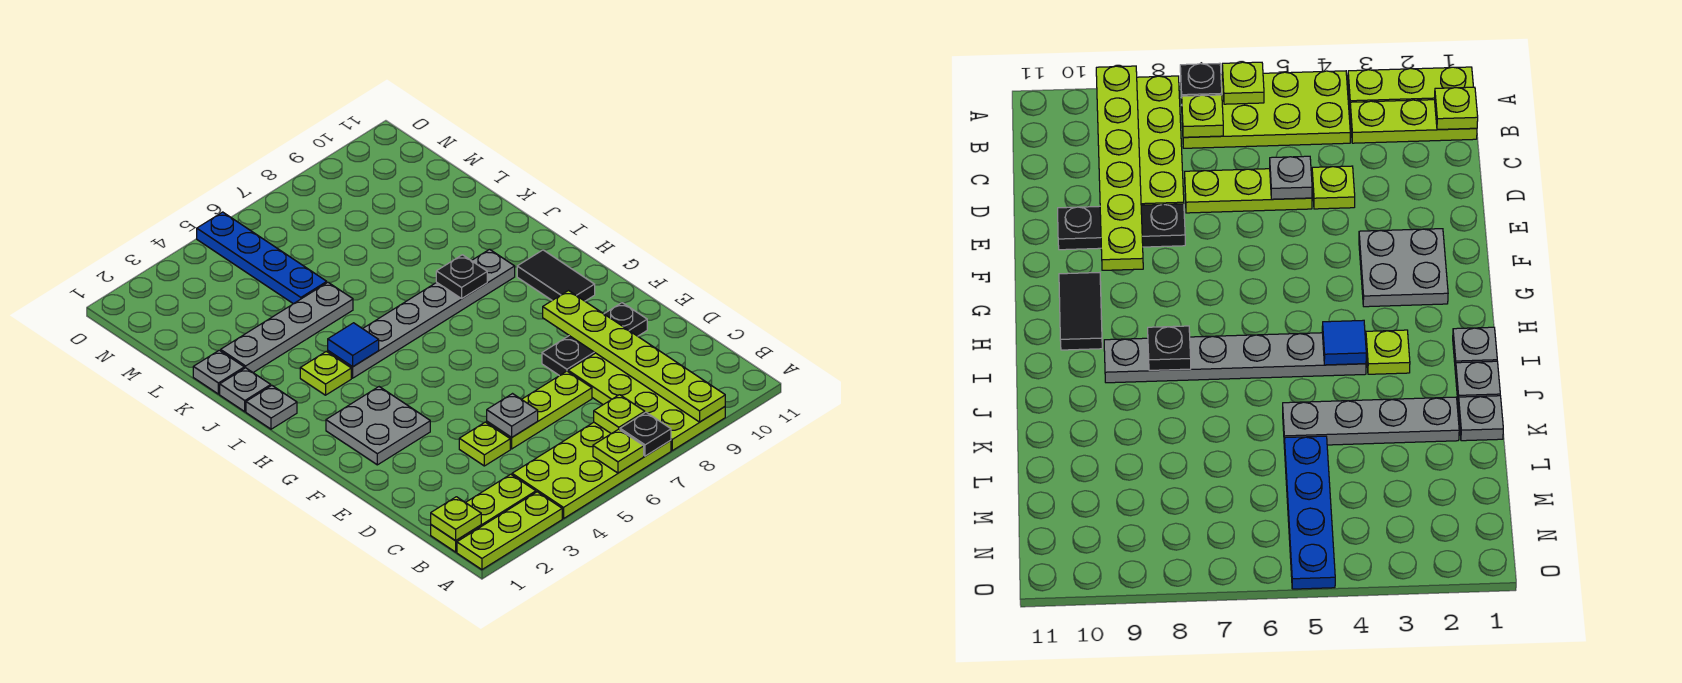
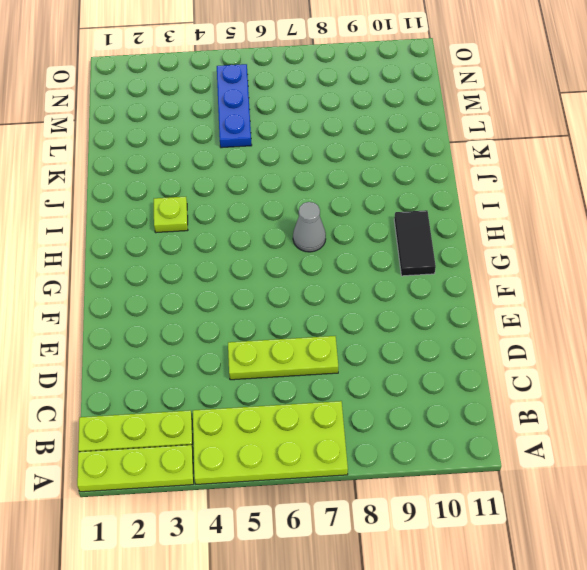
grey cone H7 level 1 -> none
blue plate L5:N5 level 1 -> blue plate L5:O5 level 1
none -> lime plate A8:D9 level 1
none -> lime plate D4 level 1
none -> black plate E8:E10 level 1

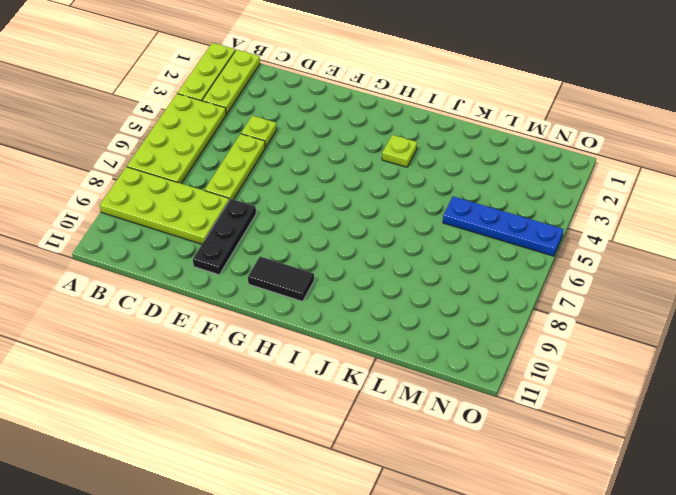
none -> grey plate F2:G3 level 1
none -> grey plate I1 level 1
none -> grey plate I4:I9 level 1

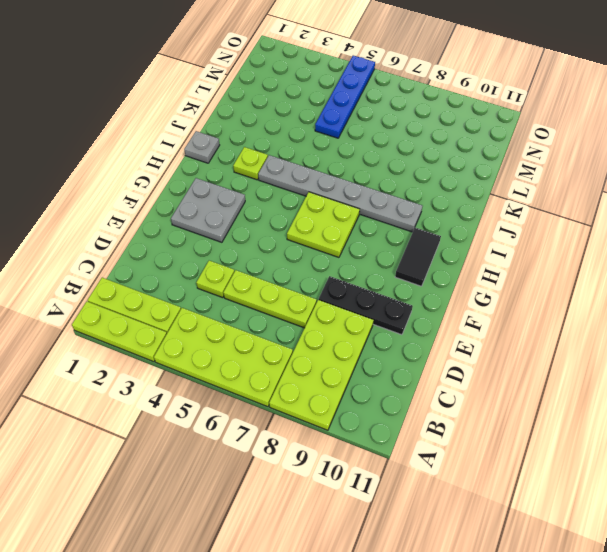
lime plate G6:H7 level 1 -> none
none -> grey plate J1 level 1
none -> grey plate K1 level 1
none -> grey plate K2:K5 level 1

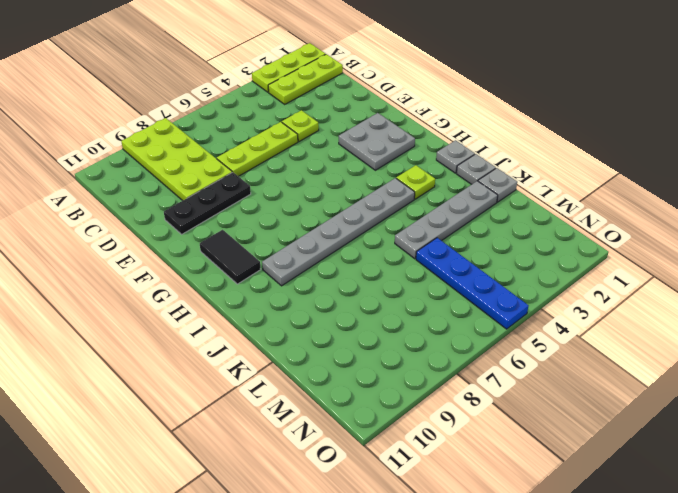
none -> lime plate A4:B7 level 1
none -> lime plate A6 level 2
none -> black plate A7 level 2

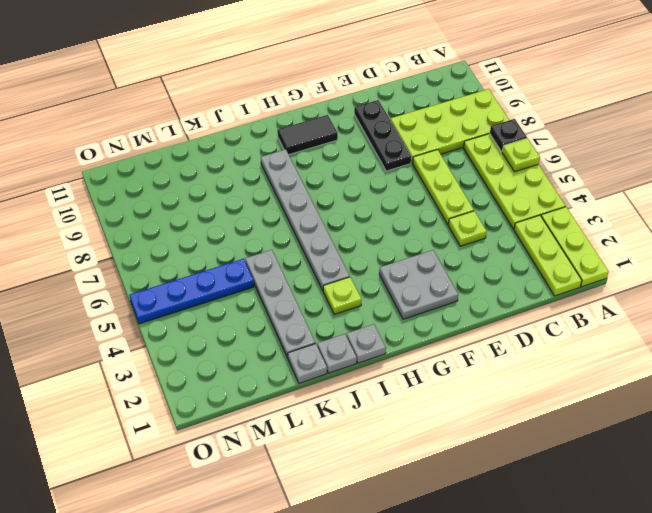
none -> lime plate A9:F9 level 2
none -> lime plate B1 level 2
none -> lime plate B7 level 2

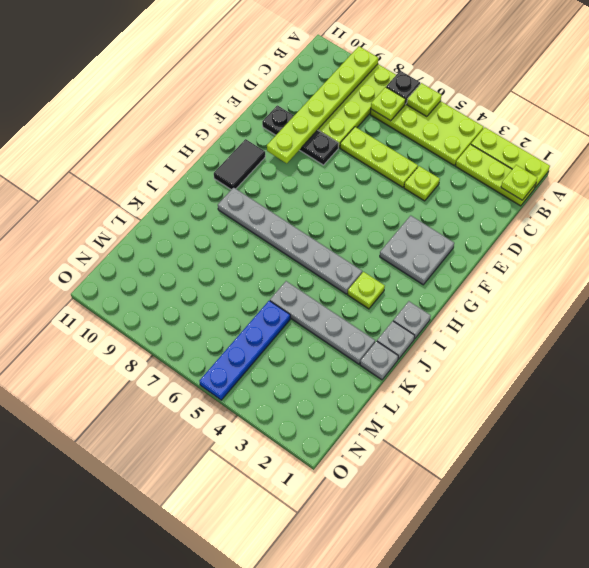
none -> grey plate D5 level 2
none -> blue tile I4 level 2
none -> black plate I8 level 2

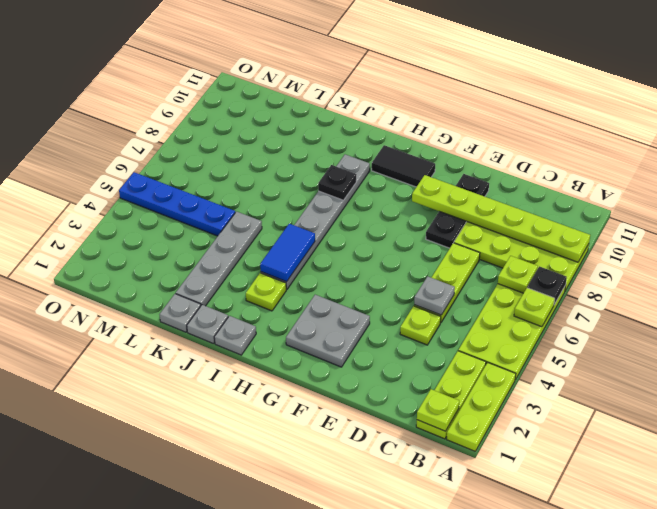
blue tile I4:I5 level 2 -> blue tile I4 level 2

